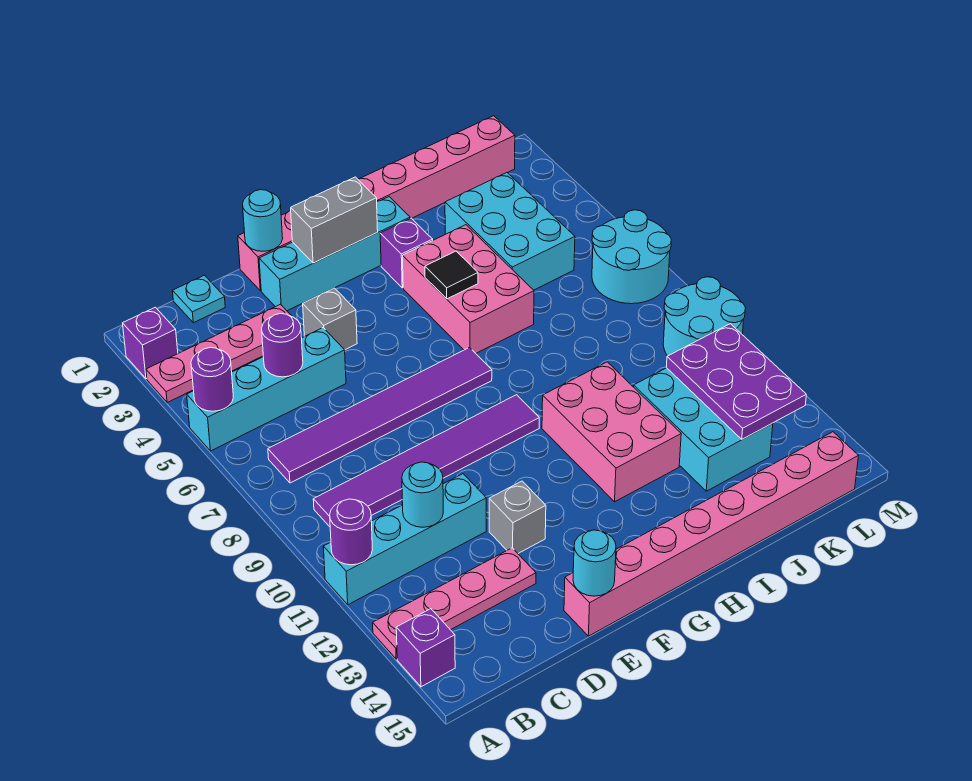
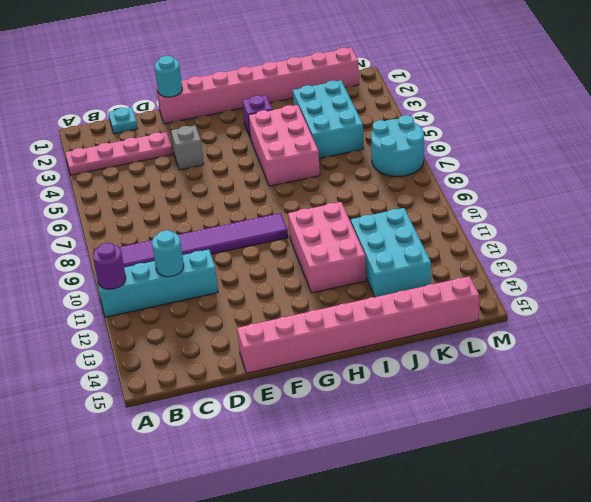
none -> purple brick A2 level 1
none -> cyan brick A5:D5 level 1
none -> pink plate A13:D13 level 1
none -> purple brick A14 level 1

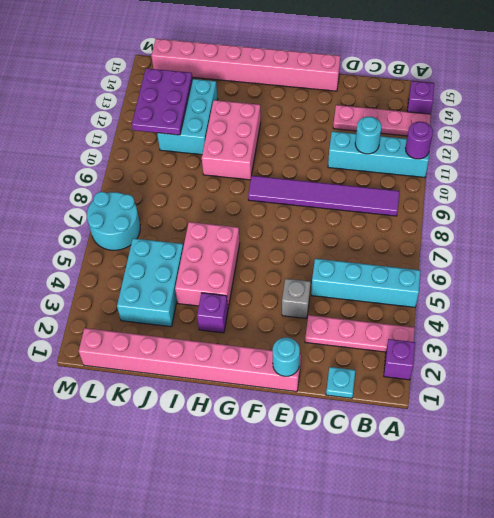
none -> purple tile B7:G7 level 1
none -> cyan brick E2:H2 level 1
none -> grey brick E12 level 1
none -> cyan round brick L9:M10 level 1

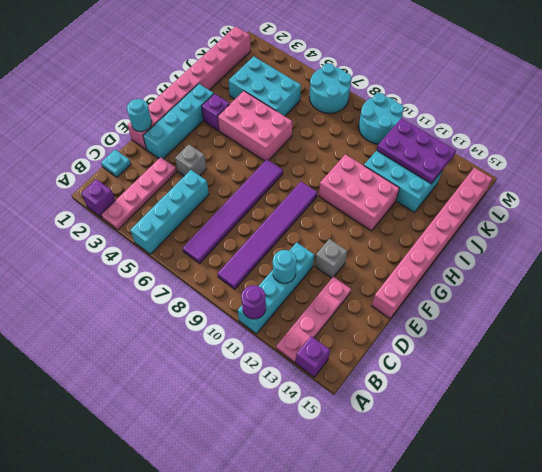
none -> purple round brick A5 level 2
none -> purple round brick C5 level 2
none -> cyan round brick E15 level 2
none -> grey brick F2:G2 level 2

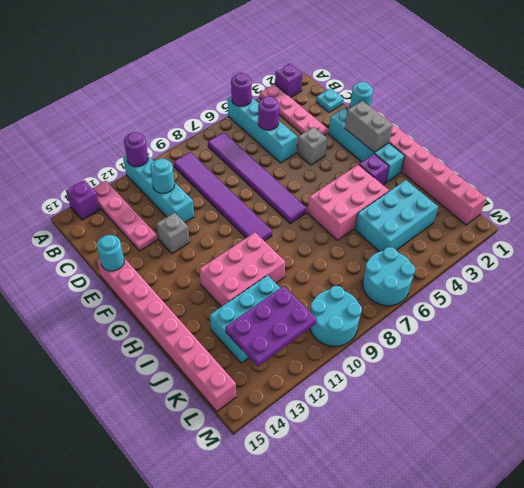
none -> black tile H5 level 2

